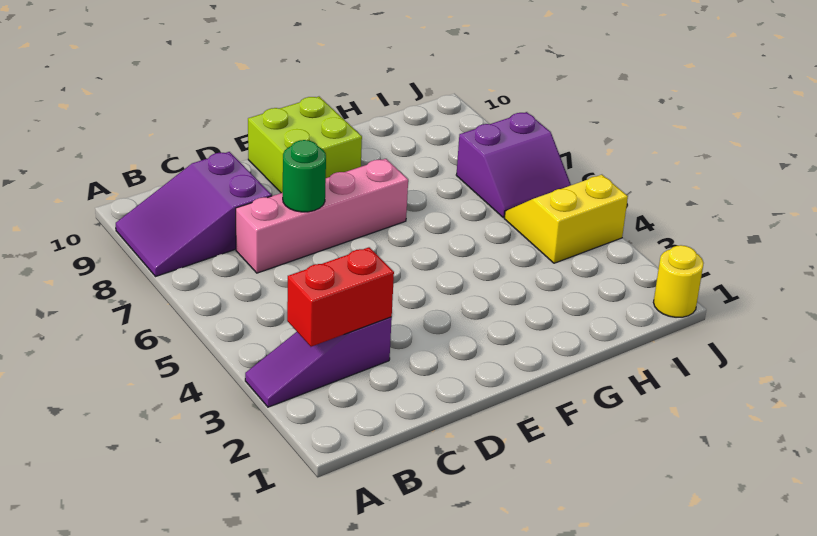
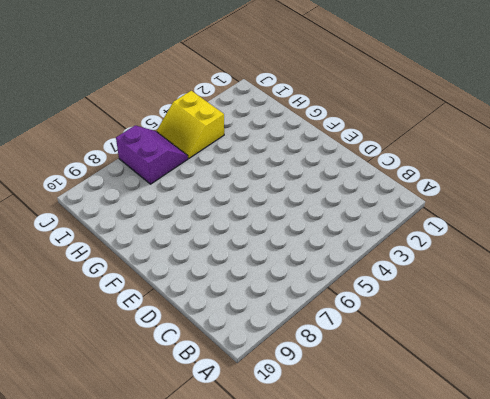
none -> purple slope A3:C3 level 1 top C
none -> purple slope A8:C9 level 1 top C

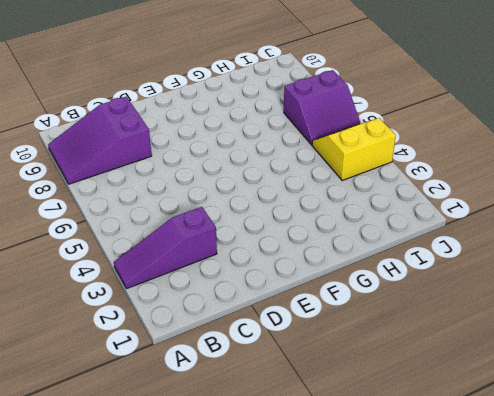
none -> pink brick C7:F7 level 1
none -> lime brick E9:F10 level 1

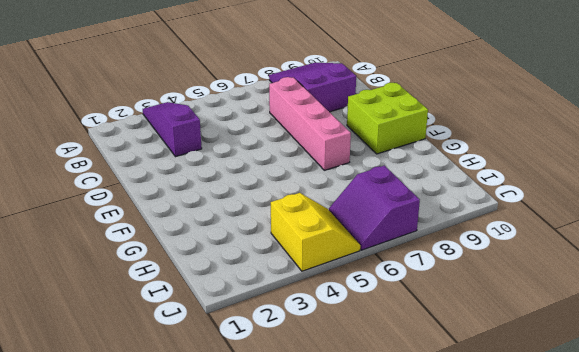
none -> yellow round brick J1 level 1
none -> red brick B3:C3 level 2

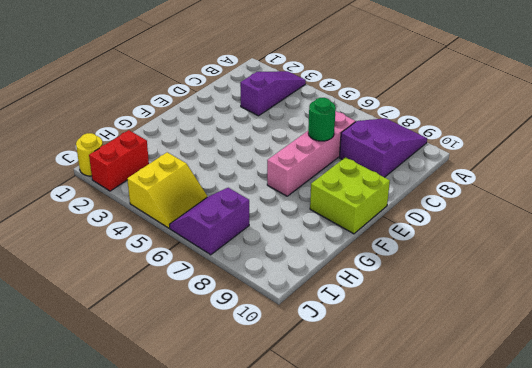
red brick I2:J2 level 1 -> red brick B3:C3 level 2

